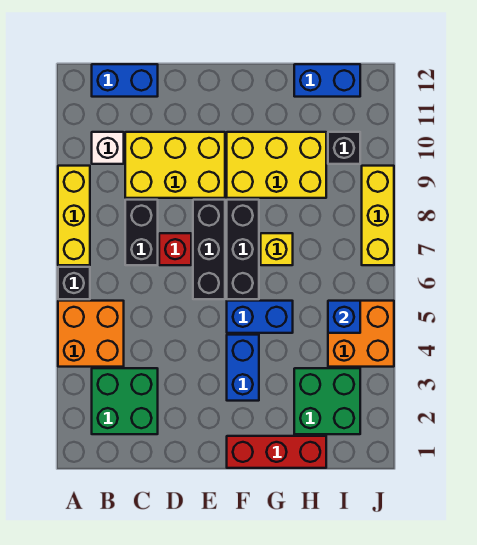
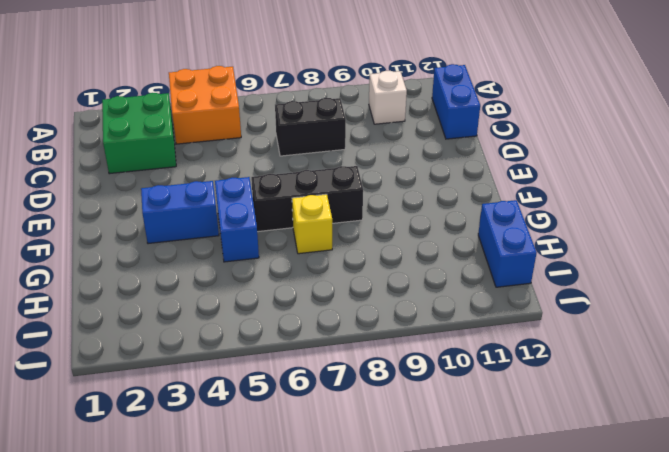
none -> black brick A6 level 1
none -> yellow brick A7:A9 level 1
none -> yellow brick C9:E10 level 1

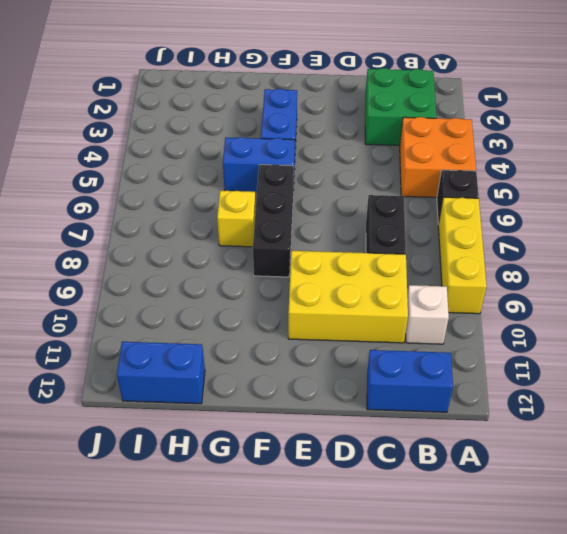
none -> red brick D7 level 1
none -> black brick E6:E8 level 1
none -> red brick F1:H1 level 1

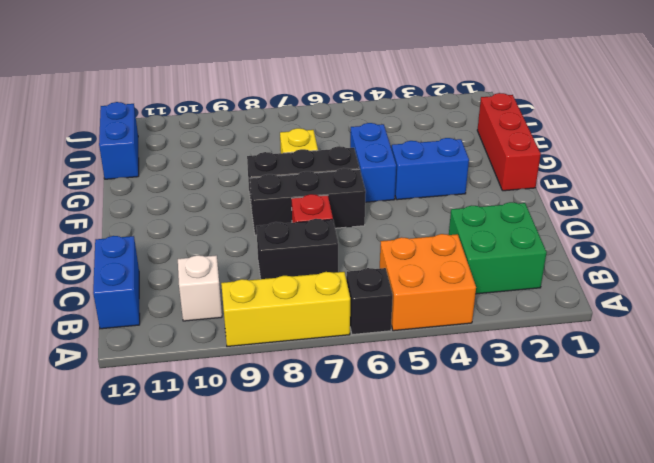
none -> yellow brick C9:E10 level 1
none -> yellow brick F9:H10 level 1
none -> green brick H2:I3 level 1

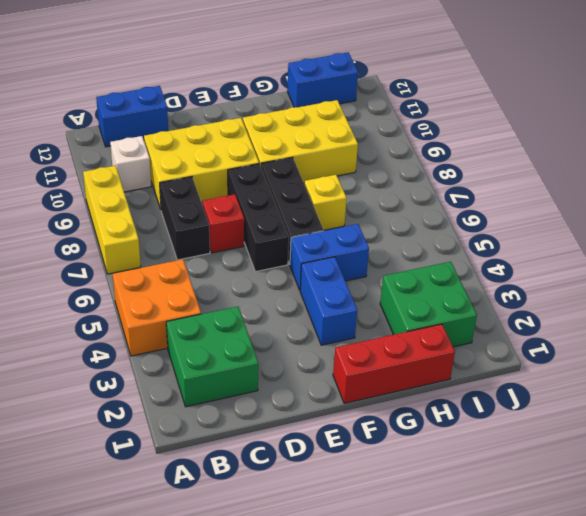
none -> black brick A6 level 1
none -> orange brick I4:J5 level 1
none -> black brick I10 level 1

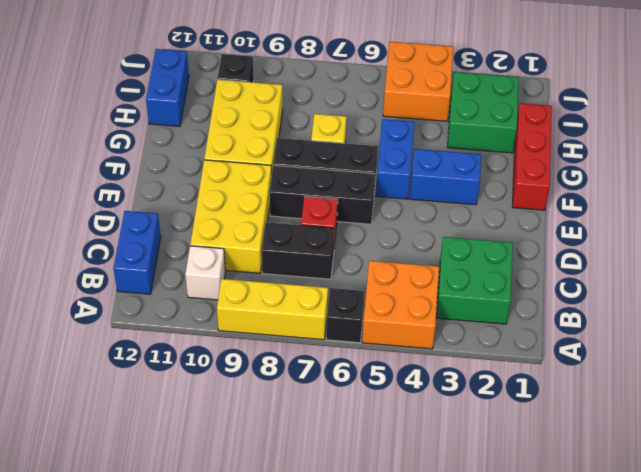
none -> yellow brick J7:J9 level 1
none -> blue brick I5 level 2

